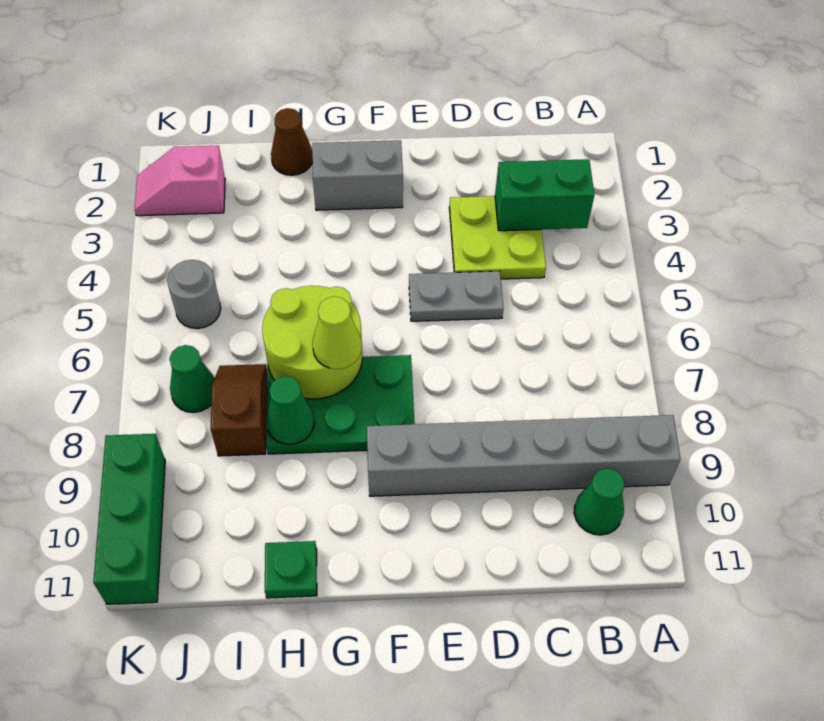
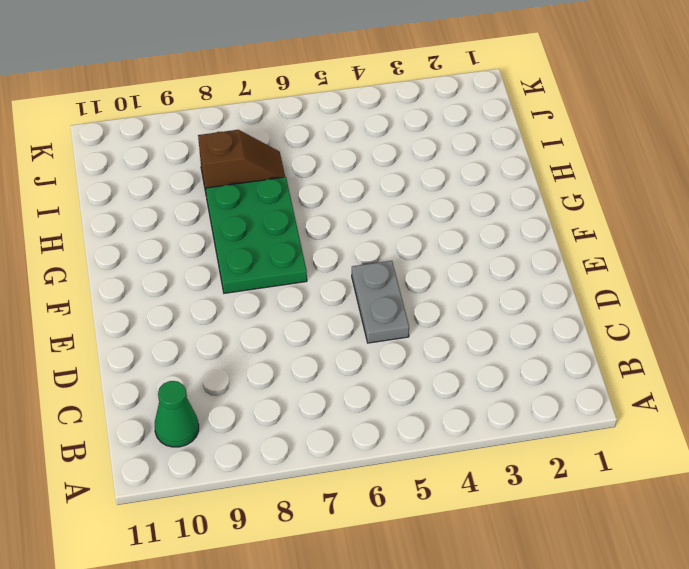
none -> grey brick A9:F9 level 1
none -> lime plate C3:D4 level 1
none -> grey brick F2:G2 level 1

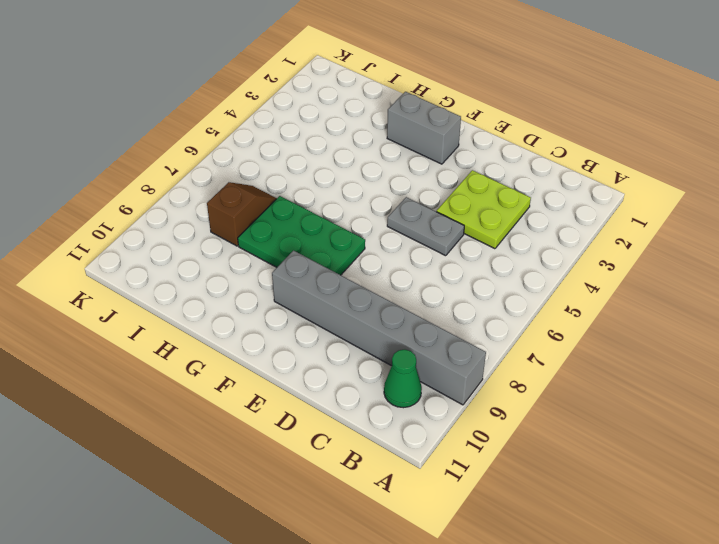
none -> brown cone H1 level 1
none -> green plate H11 level 1
none -> pink slope J2:K2 level 1 top J

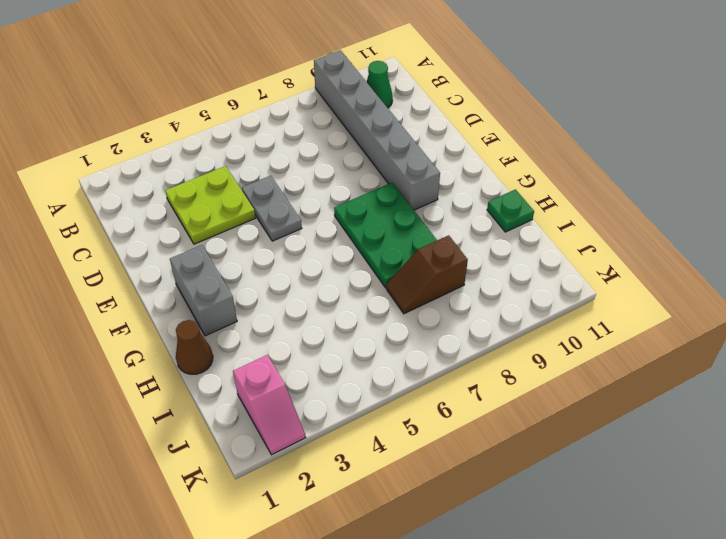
none -> grey round brick J5 level 1
none -> green cone J7 level 1
none -> green brick K9:K11 level 1

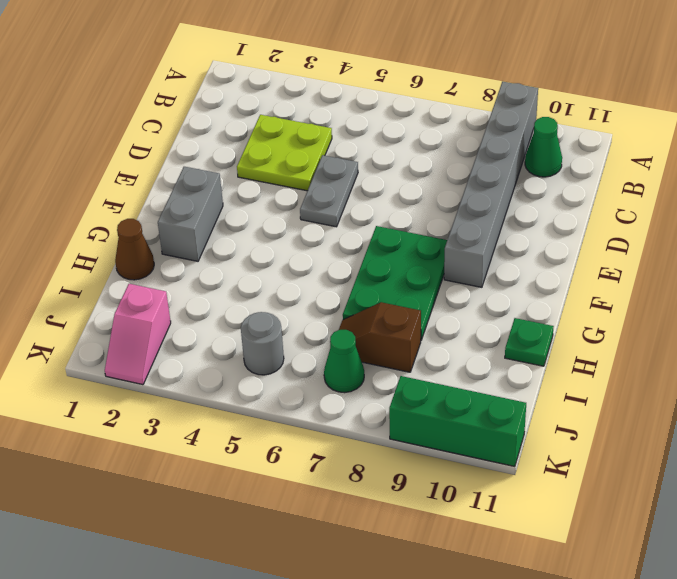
none -> green brick B3:C3 level 2
none -> lime round brick G6:H7 level 2
none -> green cone H8 level 2

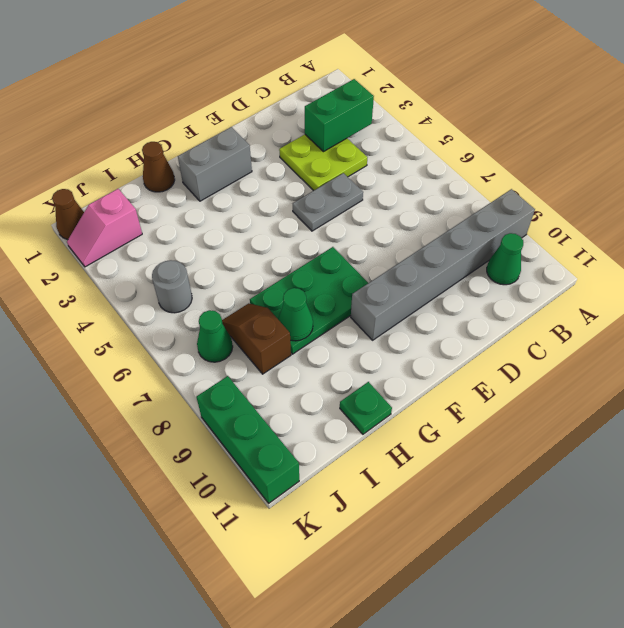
brown cone K1 level 1 -> none
none -> lime round brick G6:H7 level 2
none -> lime cone G7 level 3

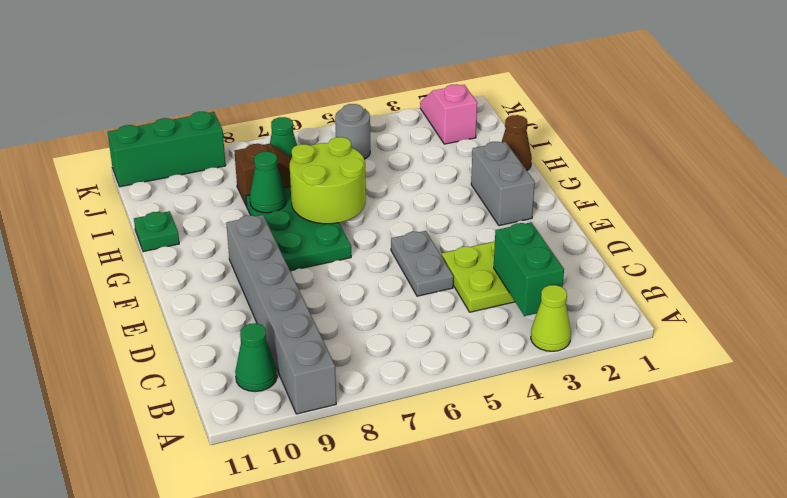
lime cone A3 level 1 -> lime cone G7 level 3

